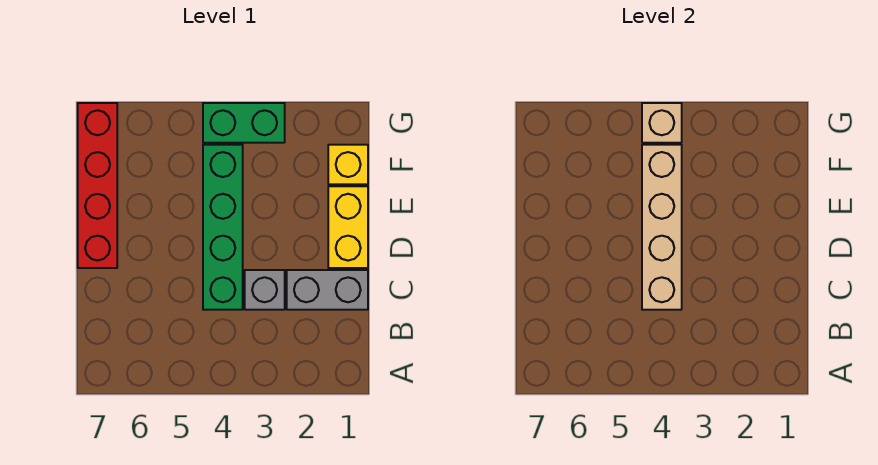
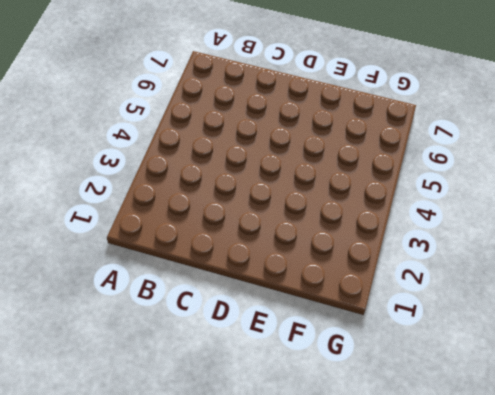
none -> grey brick C1:C2 level 1
none -> grey brick C3 level 1

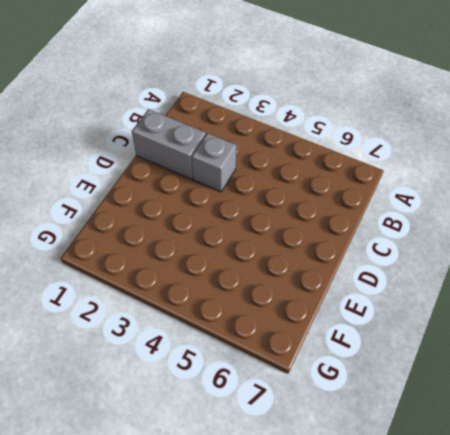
none -> green brick C4:F4 level 1
none -> yellow brick D1:E1 level 1

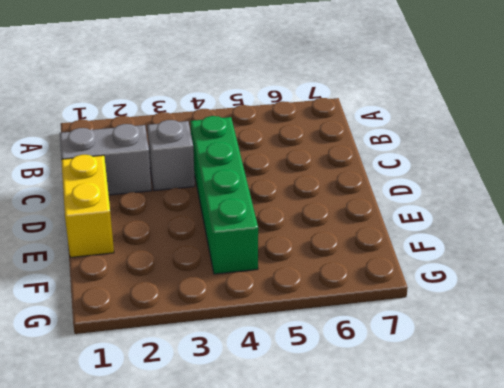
none -> red brick D7:G7 level 1
none -> yellow brick F1 level 1

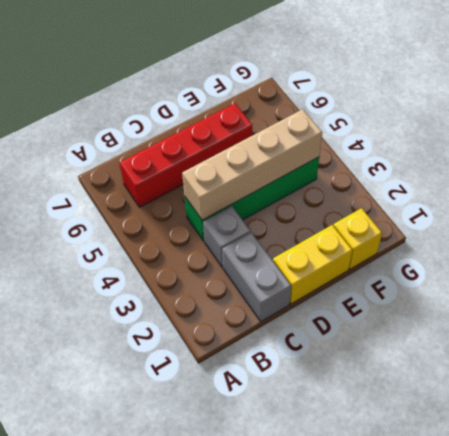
red brick B6:E6 level 1 -> red brick D7:G7 level 1
none -> green brick G3:G4 level 1
none -> tan brick G4 level 2

